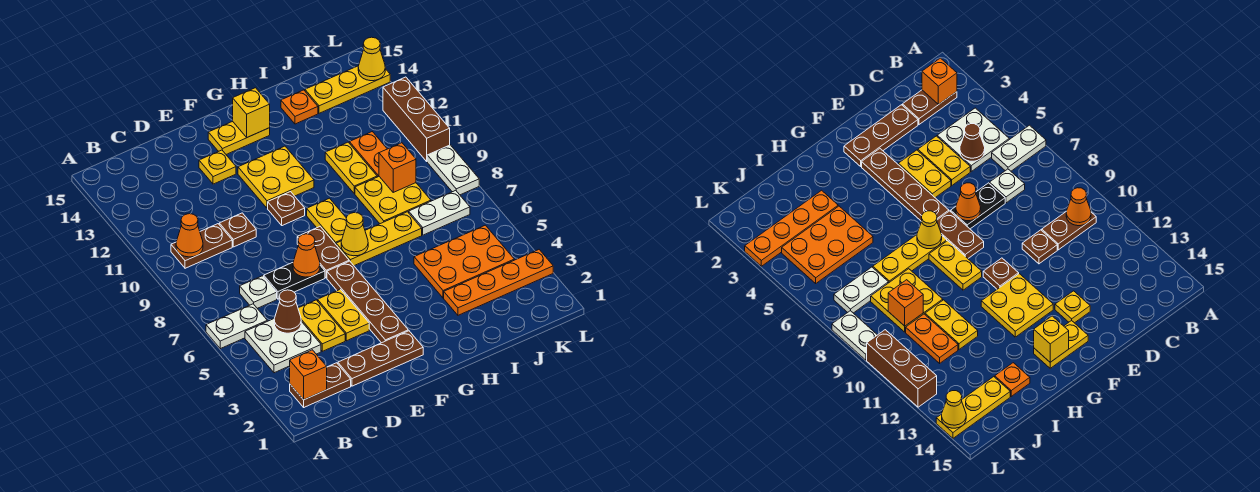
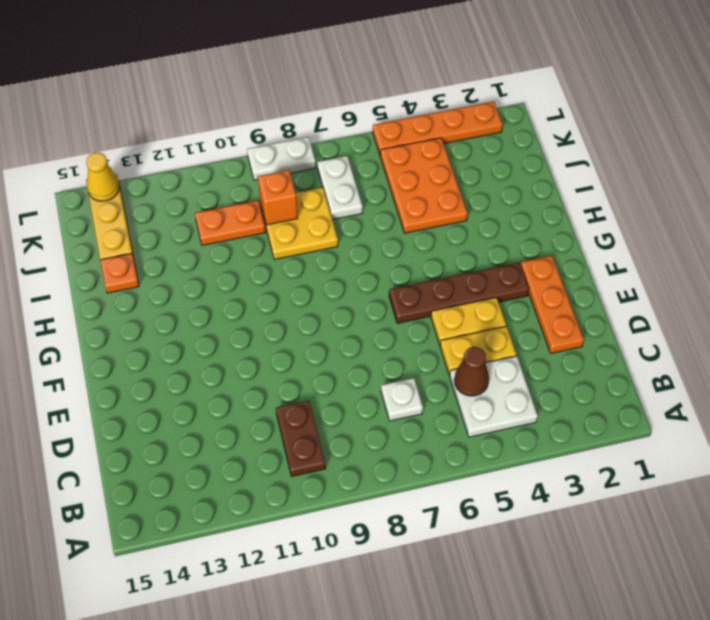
orange plate D2:F2 level 1 -> brown plate D2:F2 level 1
orange plate L2:L5 level 1 -> orange plate I3:L3 level 1
none -> white plate A6:B6 level 1
none -> brown plate B2:C2 level 1
none -> black plate D7:E7 level 1
none -> brown plate D10 level 1

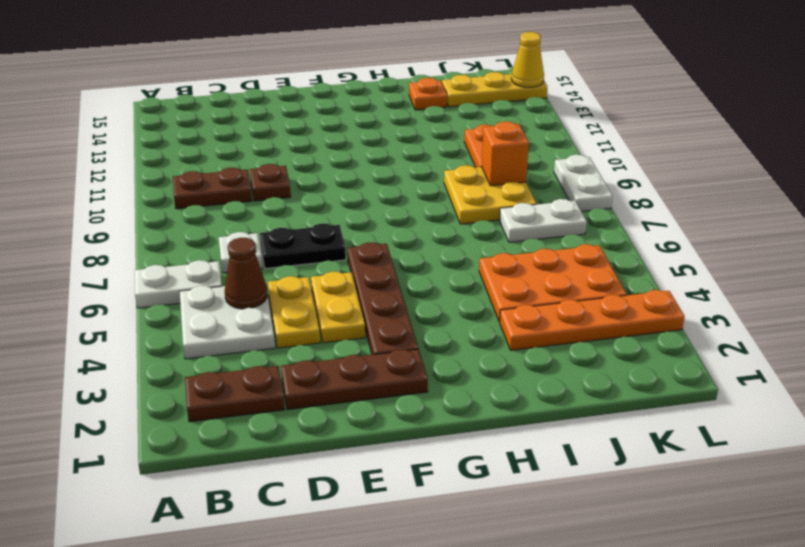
none -> yellow plate E13 level 1
none -> brown plate F7:F8 level 1
none -> brown plate F10 level 1
none -> yellow plate F11:G12 level 1

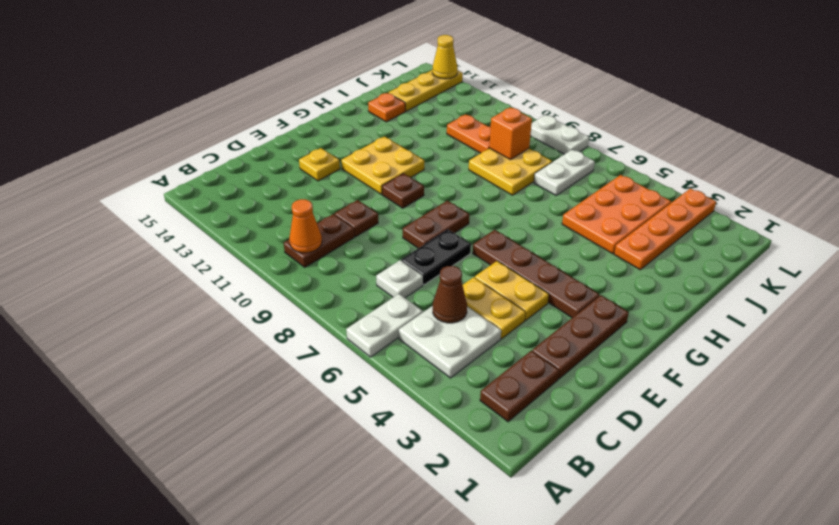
brown plate E8:F8 level 1 -> brown plate F7:F8 level 1
none -> yellow plate F14:G14 level 1
none -> yellow plate G7:I7 level 1
none -> yellow plate G8:G9 level 1
none -> yellow plate I10:I11 level 1

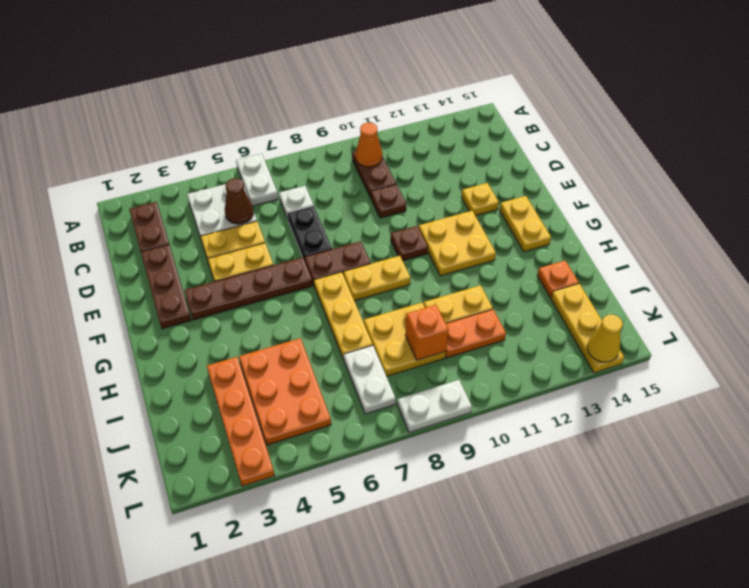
none -> brown brick L10:L12 level 1
none -> orange brick B2 level 2
none -> orange cone E7 level 2
none -> yellow cone G7 level 2

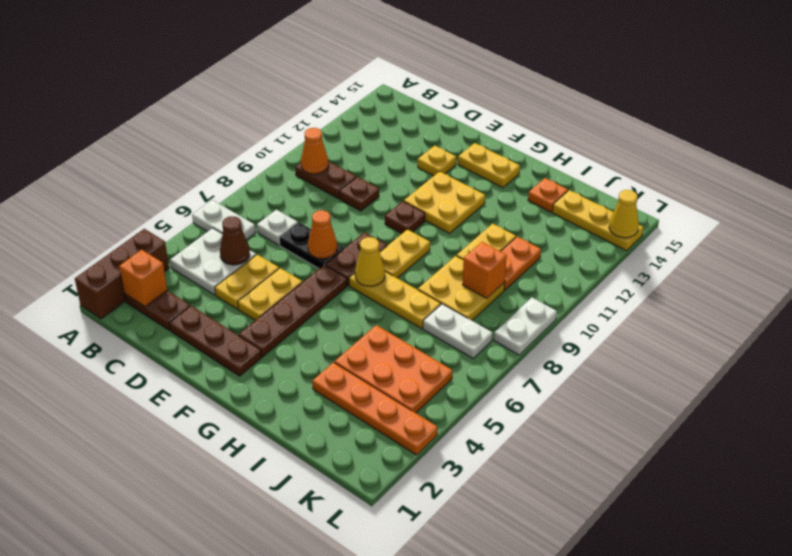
brown brick A1:A3 level 1 -> brown brick L10:L12 level 1
none -> yellow brick G14 level 2

